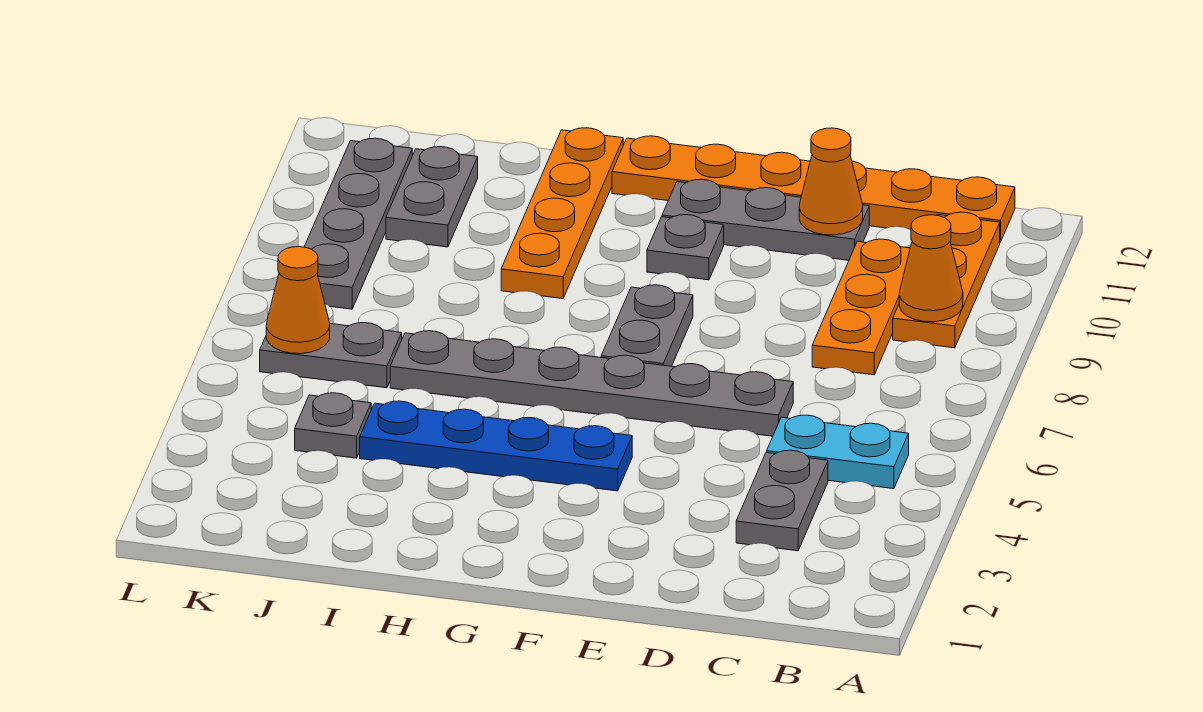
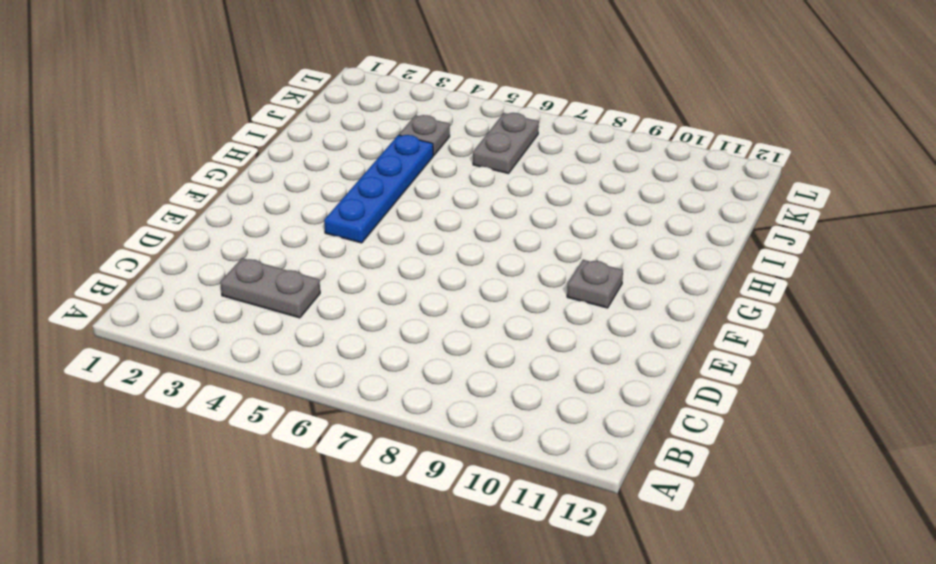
none -> cyan plate B5:C5 level 1
none -> orange plate B9:B11 level 1
none -> orange plate B12:G12 level 1

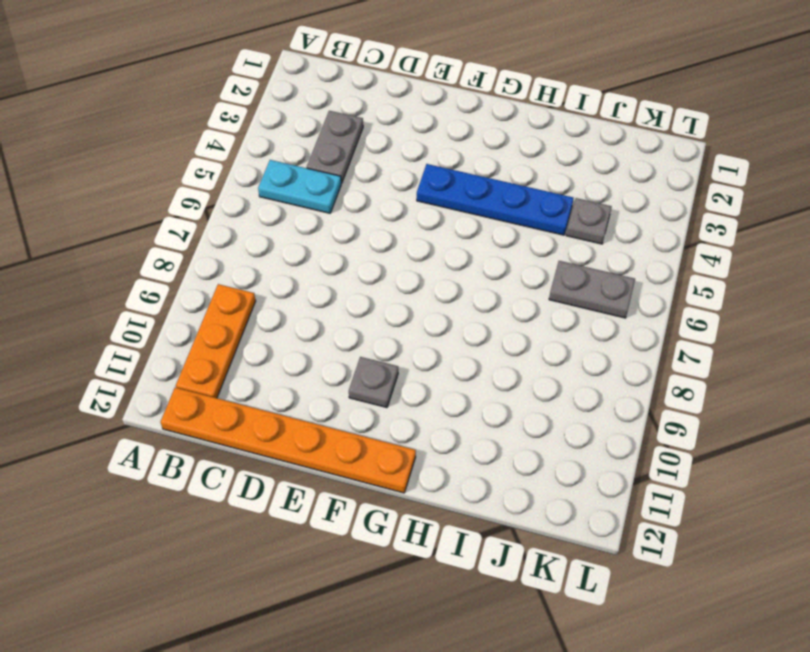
none -> orange plate C8:C10 level 1
none -> grey plate D6:I6 level 1
none -> grey plate D11:F11 level 1

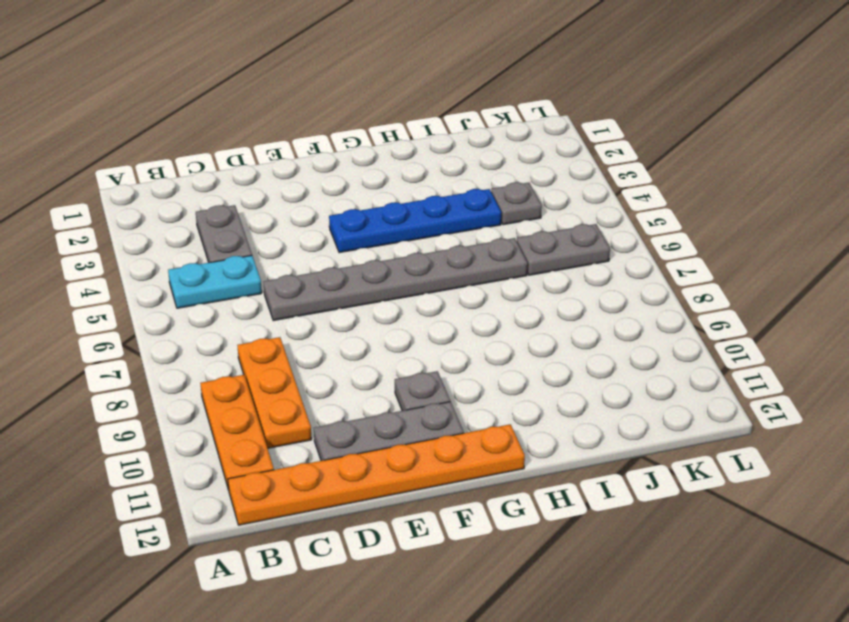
none -> grey plate F7:F8 level 1
none -> orange plate H9:H12 level 1
none -> grey plate J10:J11 level 1

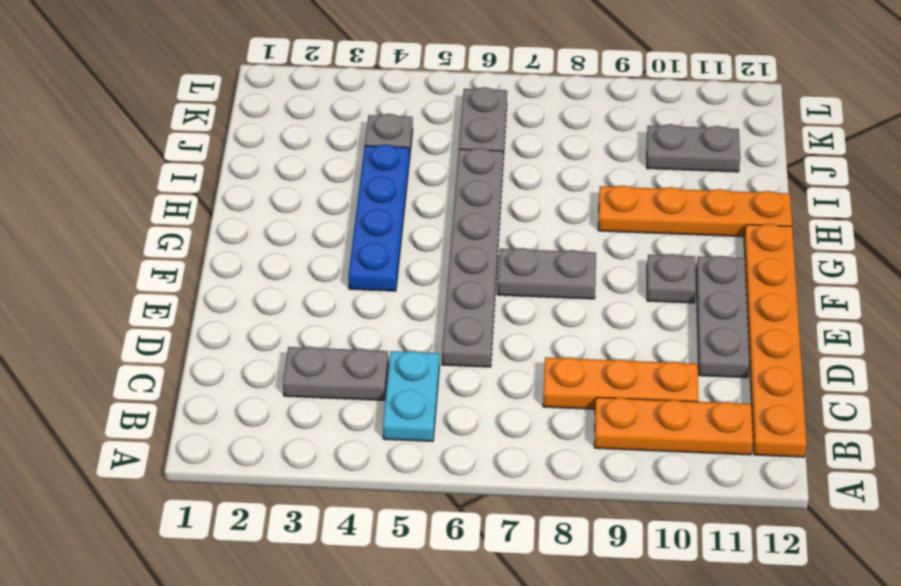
none -> grey plate K8:K11 level 1
none -> orange cone B9 level 2
none -> orange cone D11 level 2

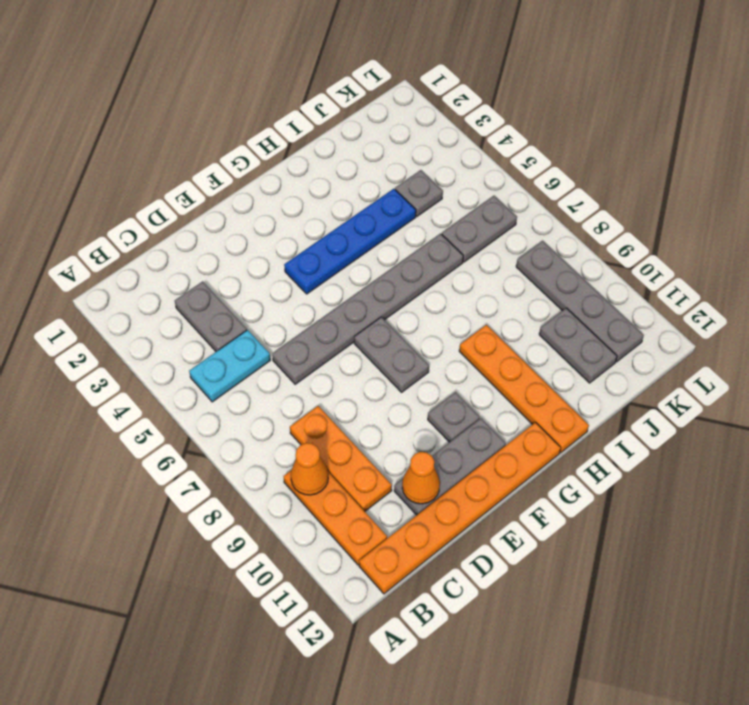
none -> orange cone K6 level 2

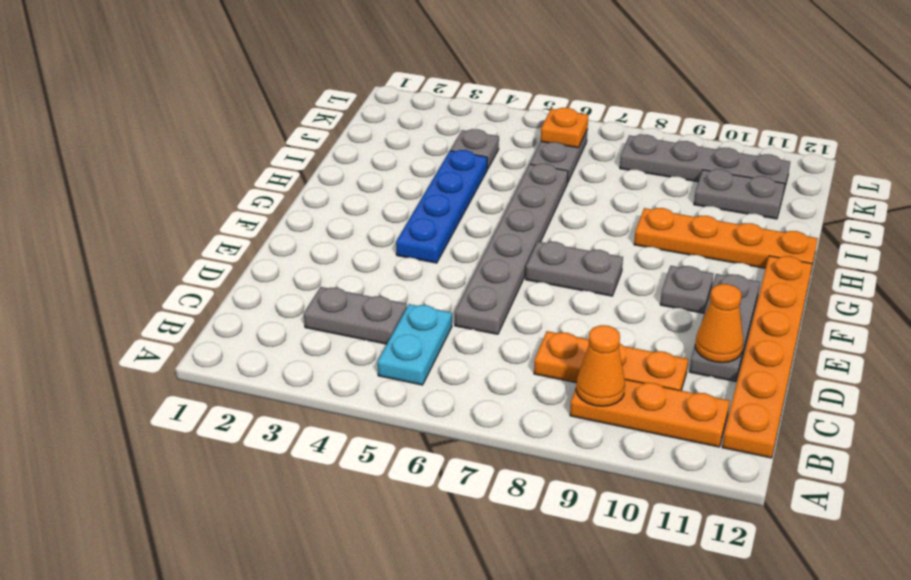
orange plate K6 level 2 -> orange cone K6 level 2

